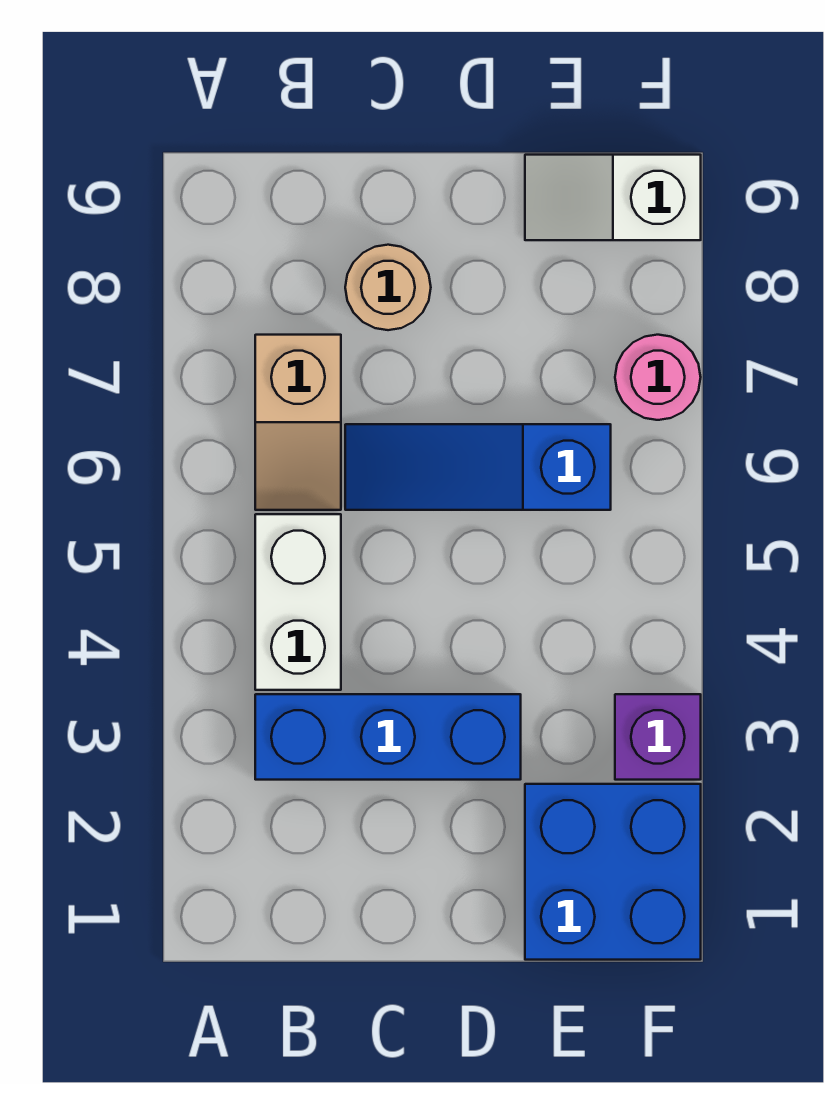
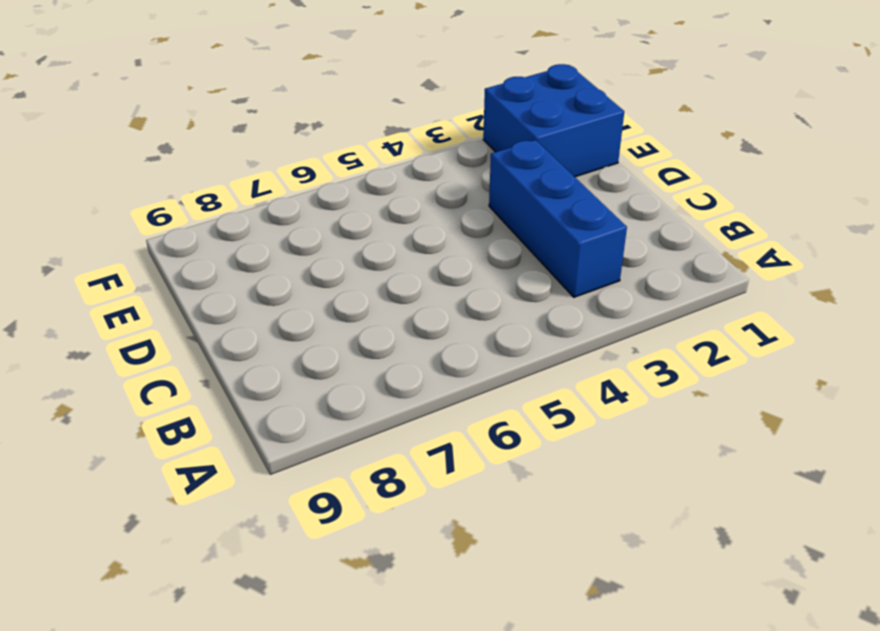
none -> white brick B4:B5 level 1
none -> tan slope B6:B7 level 1 top 7

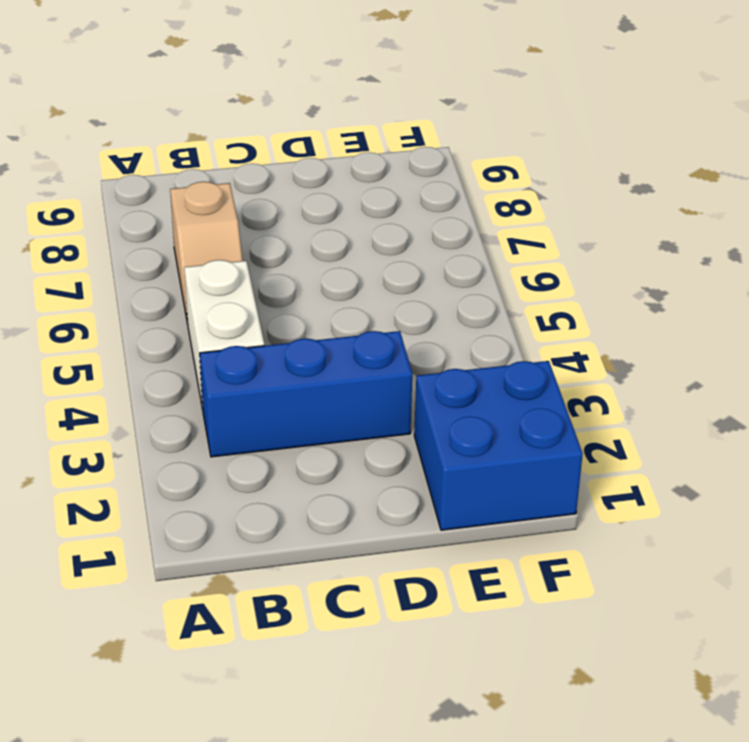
none -> blue slope C6:E6 level 1 top E
none -> tan round brick C8 level 1

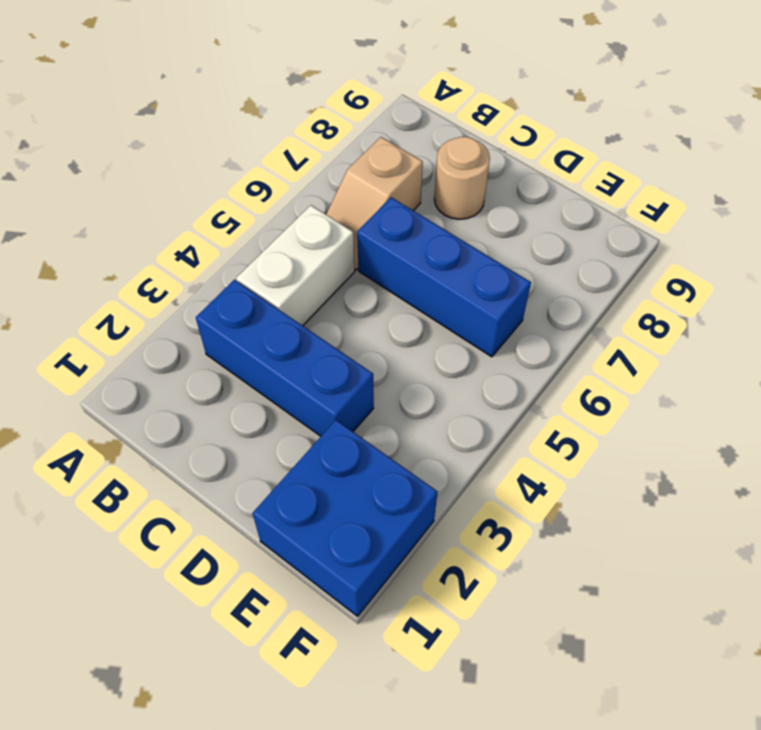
blue brick C6:E6 level 1 -> blue slope C6:E6 level 1 top E
none -> white slope E9:F9 level 1 top F
none -> purple brick F3 level 1

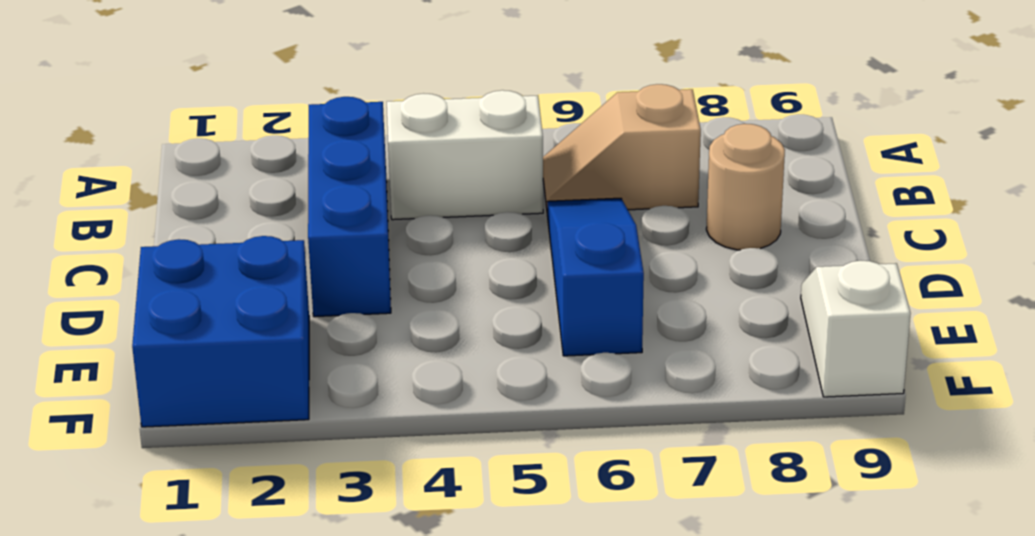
none -> purple brick F3 level 1
none -> pink round brick F7 level 1

